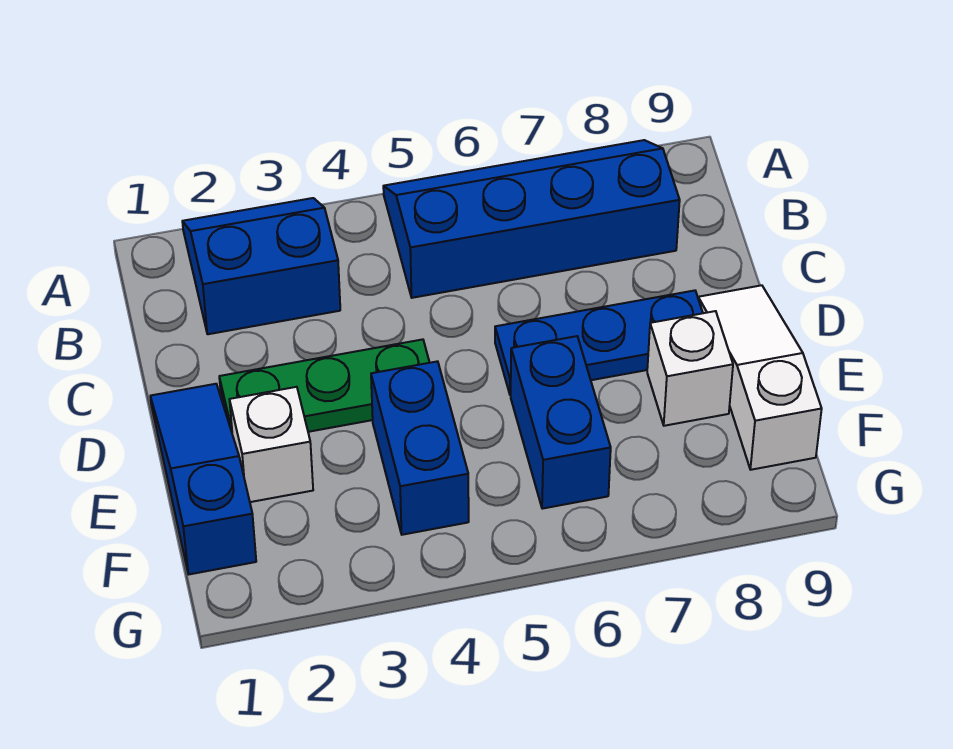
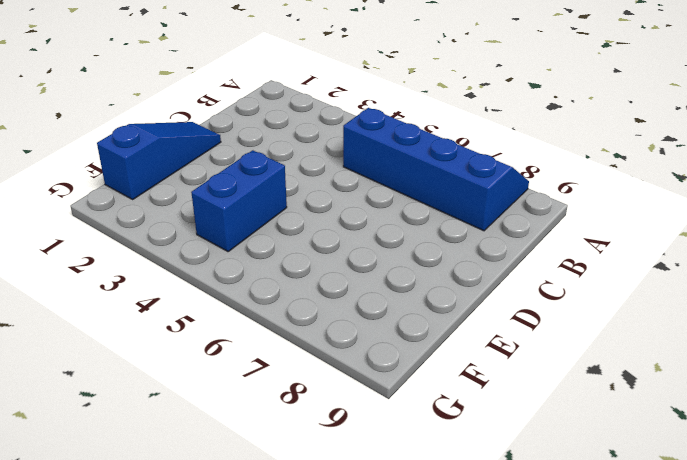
none -> blue slope A2:B3 level 1 top B
none -> green plate D2:D4 level 1

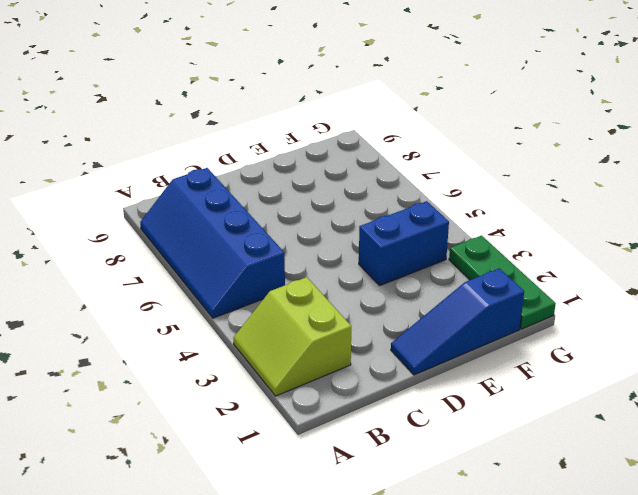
lime slope A2:B3 level 1 top B -> blue slope A2:B3 level 1 top B
green plate G1:G3 level 1 -> green plate D2:D4 level 1
none -> blue plate D6:D8 level 1
none -> white slope D9:F9 level 1 top F

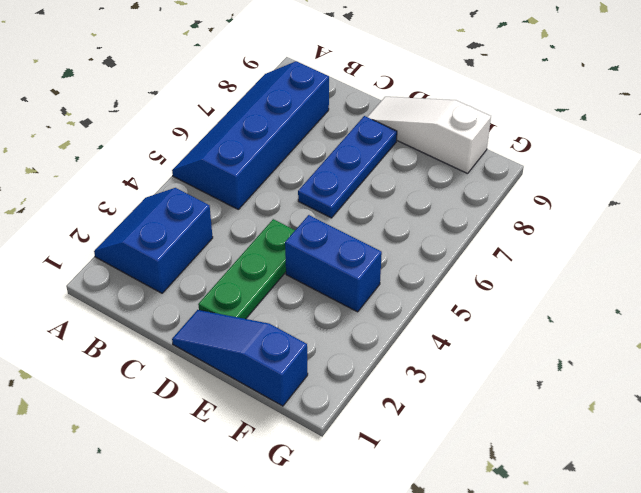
none -> white brick E2 level 1
none -> blue brick E6:F6 level 1

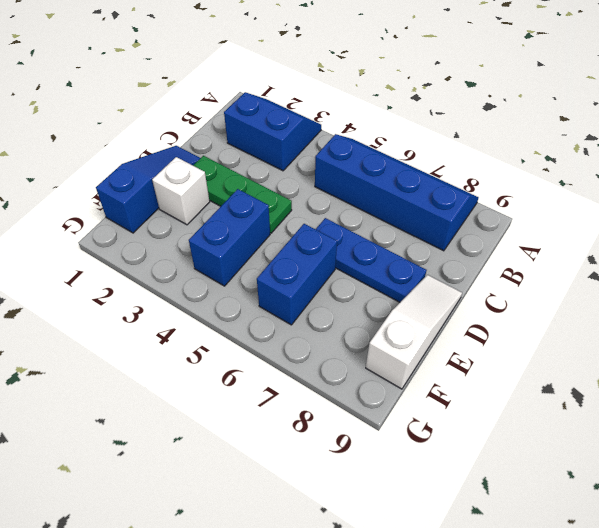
none -> white brick E8 level 1

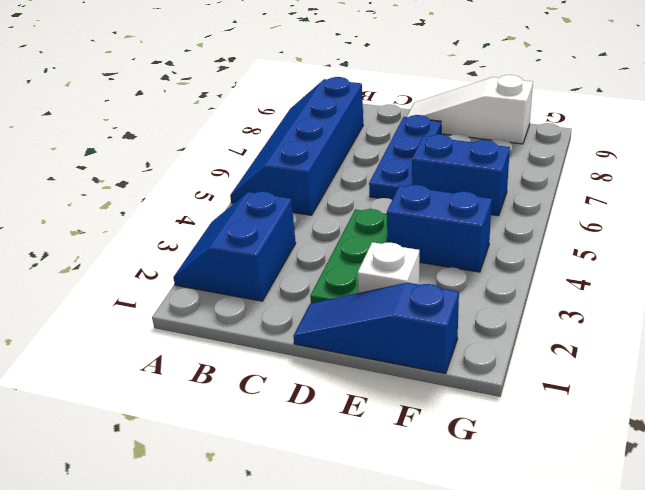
none -> white brick E8 level 1

